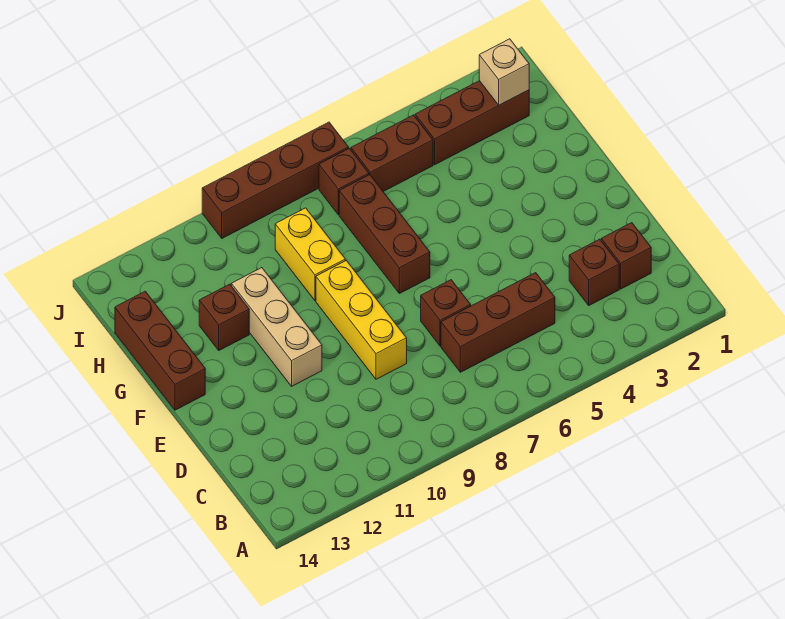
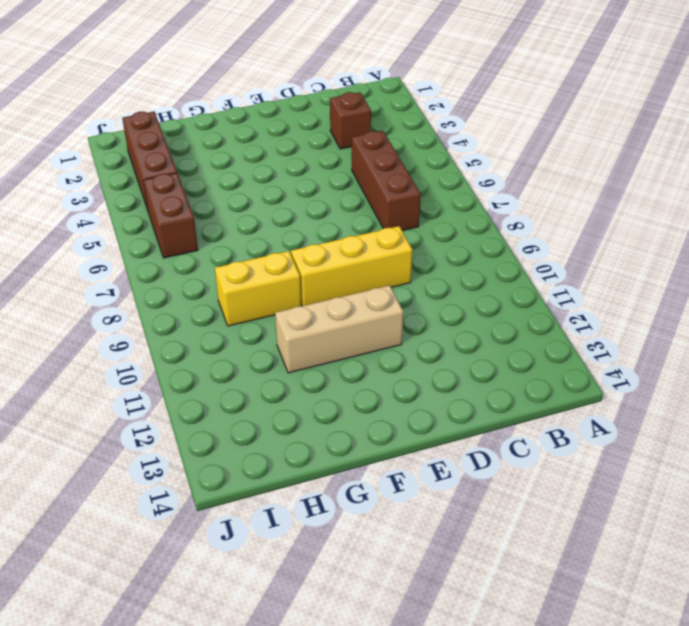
none -> brown brick C2 level 1
none -> brown brick D7 level 1
none -> brown brick F7:H7 level 1

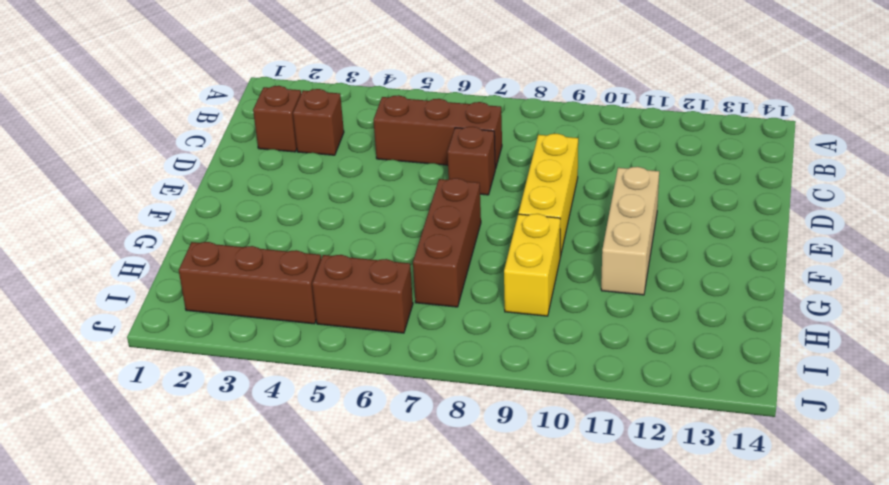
none -> brown brick F14:H14 level 1
none -> brown brick G12 level 1
none -> brown brick I7 level 1

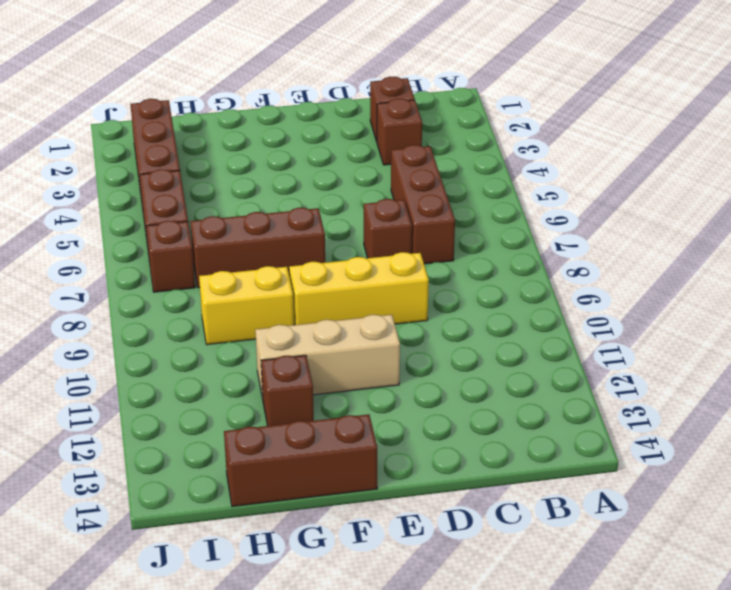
none -> brown brick J7:J10 level 1
none -> tan brick I2 level 2

